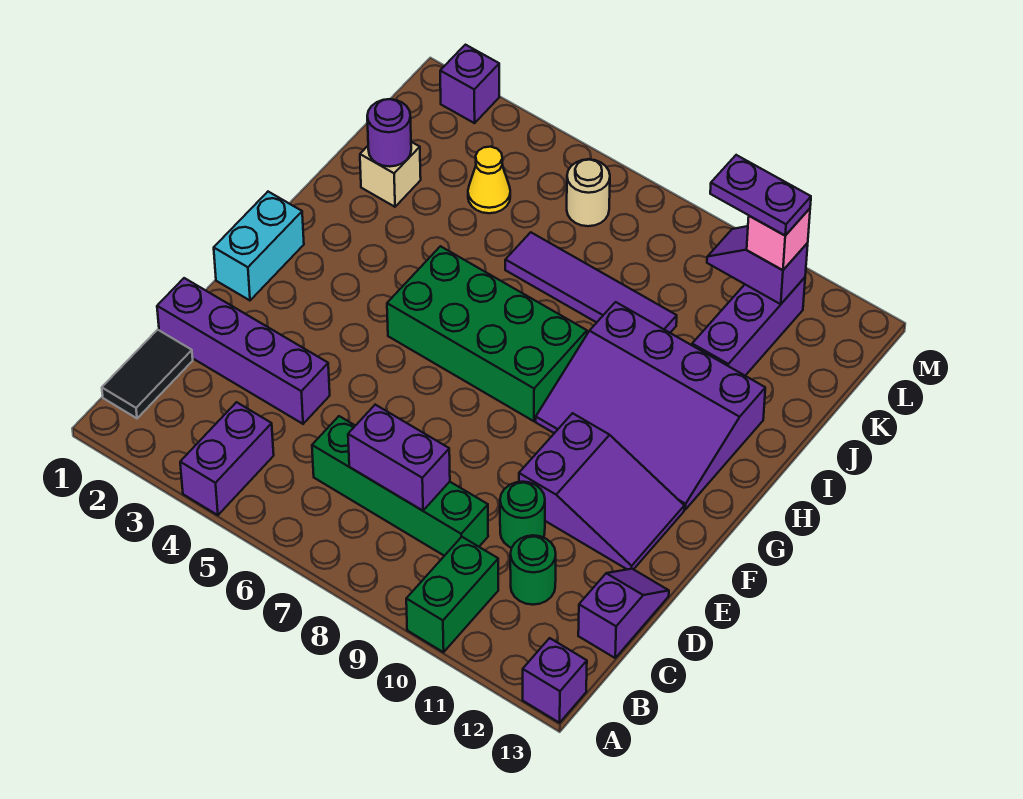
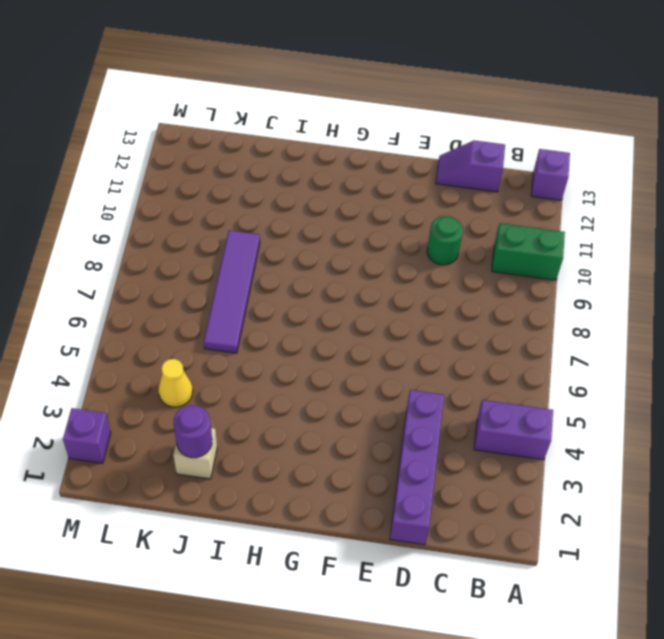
none -> black tile B1:C1 level 1
none -> green brick C6:C9 level 1
none -> green round brick C11 level 1

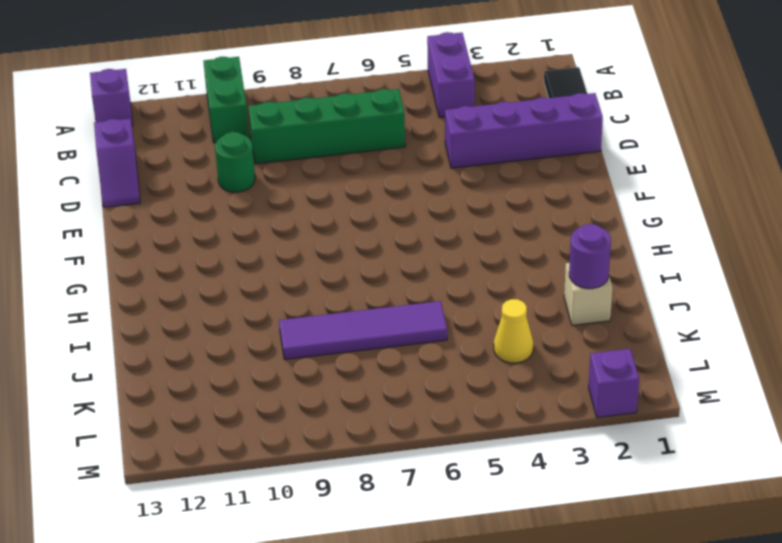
none -> green round brick C11 level 1
none -> purple slope E10:F12 level 1 top 10
none -> cyan brick F1:G1 level 1

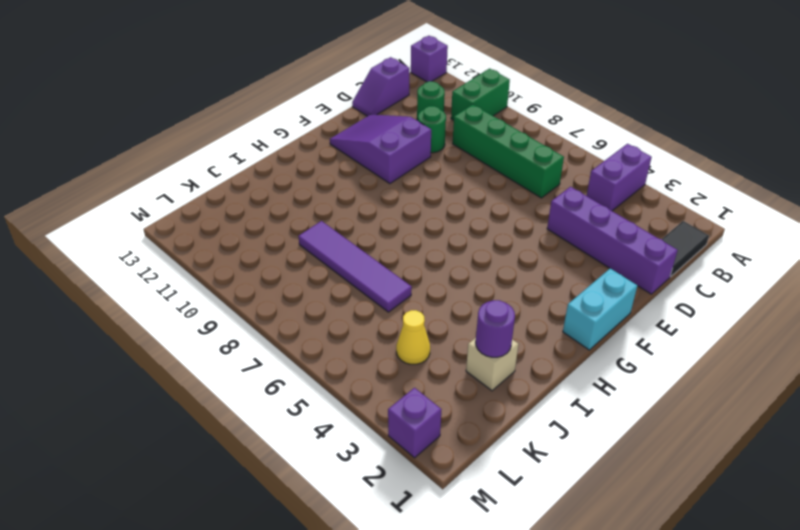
none -> green brick G5:H8 level 1
none -> purple slope G9:I12 level 1 top I
none -> purple brick J11:L11 level 1

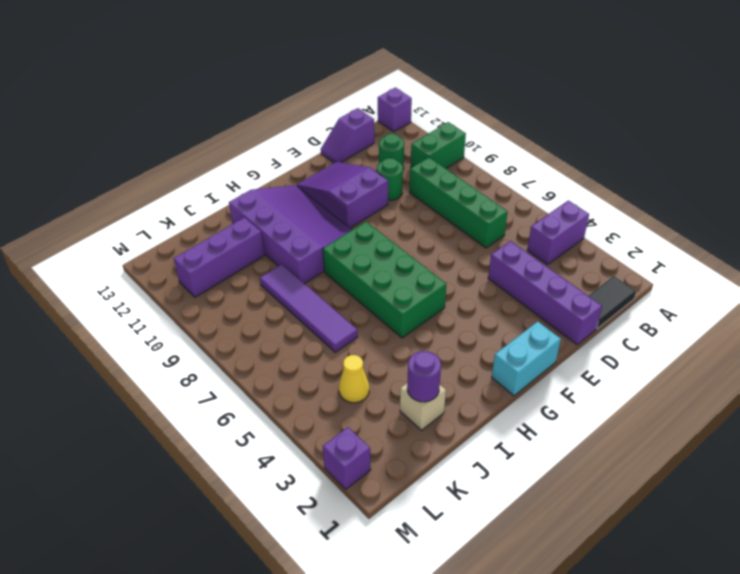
none -> tan round brick L6 level 1
none -> purple brick C7:C8 level 2
none -> purple slope L10:L11 level 2 top 11

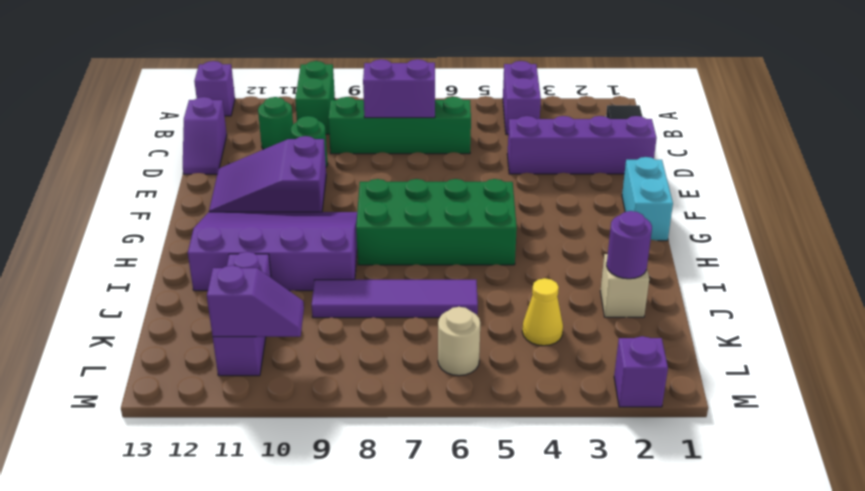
none -> pink brick L11 level 3
none -> purple plate L10:L11 level 4

